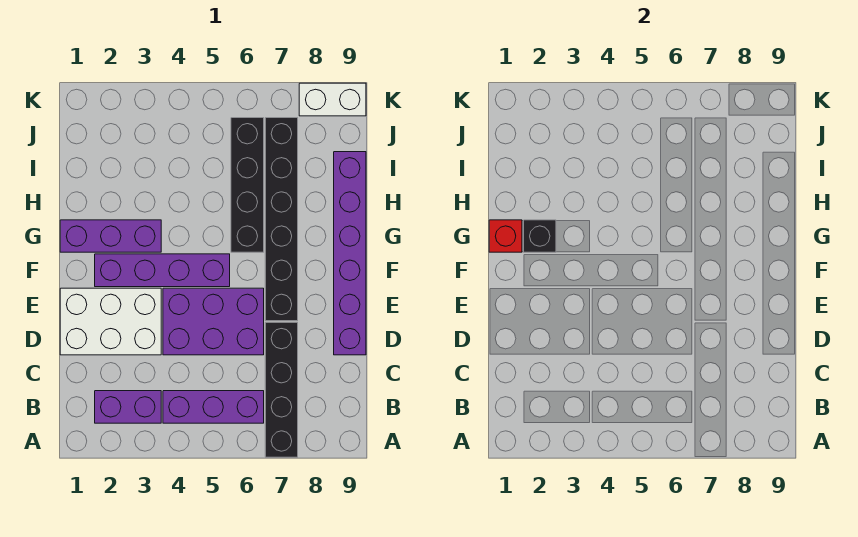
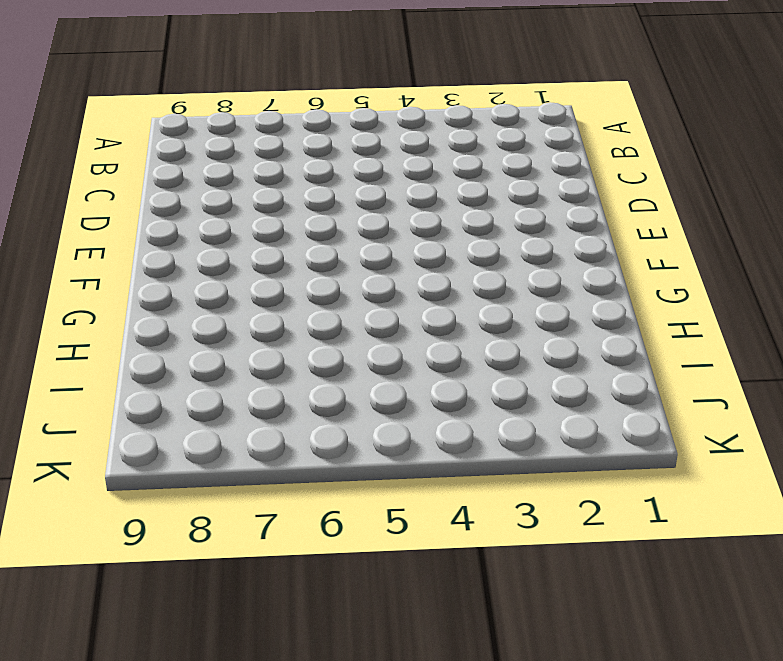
none -> black brick A7:D7 level 1
none -> purple brick B2:B3 level 1
none -> purple brick B4:B6 level 1

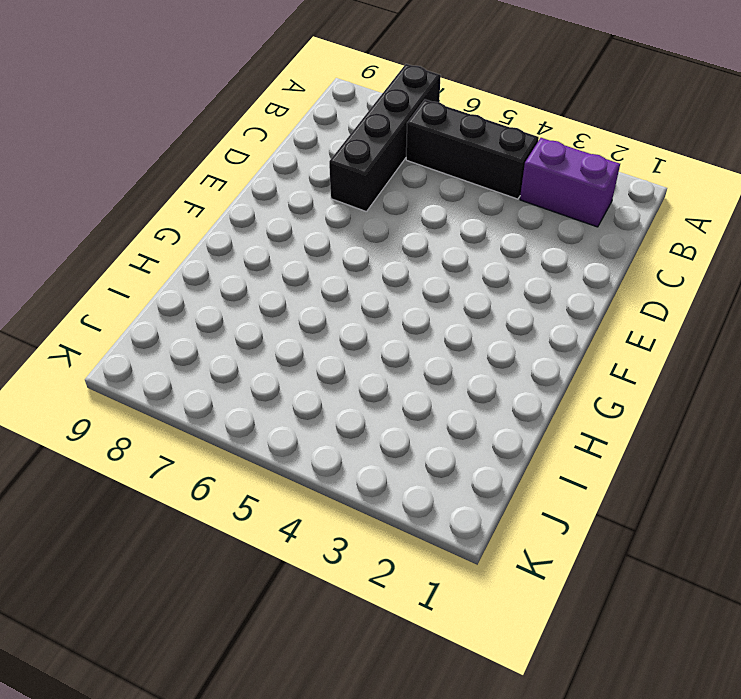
black brick B4:B6 level 1 -> purple brick B4:B6 level 1
none -> white brick D1:E3 level 1
none -> purple brick D4:E6 level 1
none -> purple brick D9:I9 level 1

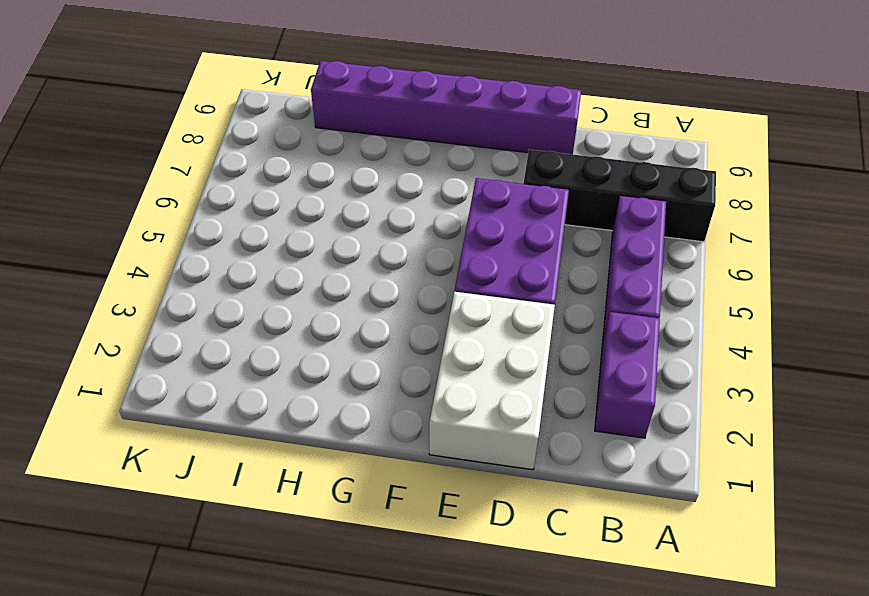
none -> black brick E7:J7 level 1
none -> purple brick F2:F5 level 1
none -> purple brick G1:G3 level 1

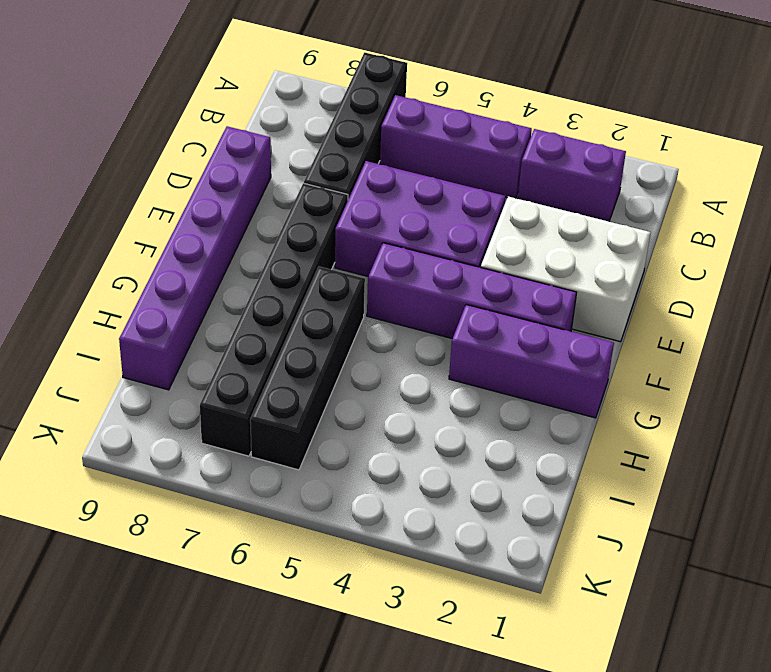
none -> white brick K8:K9 level 1
none -> red brick G1 level 2
none -> black brick G2 level 2

